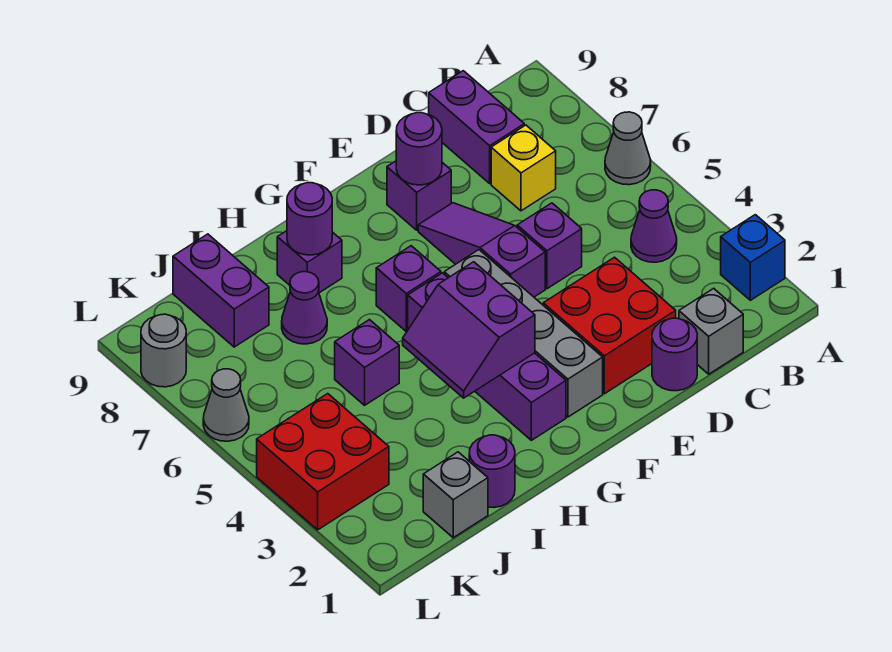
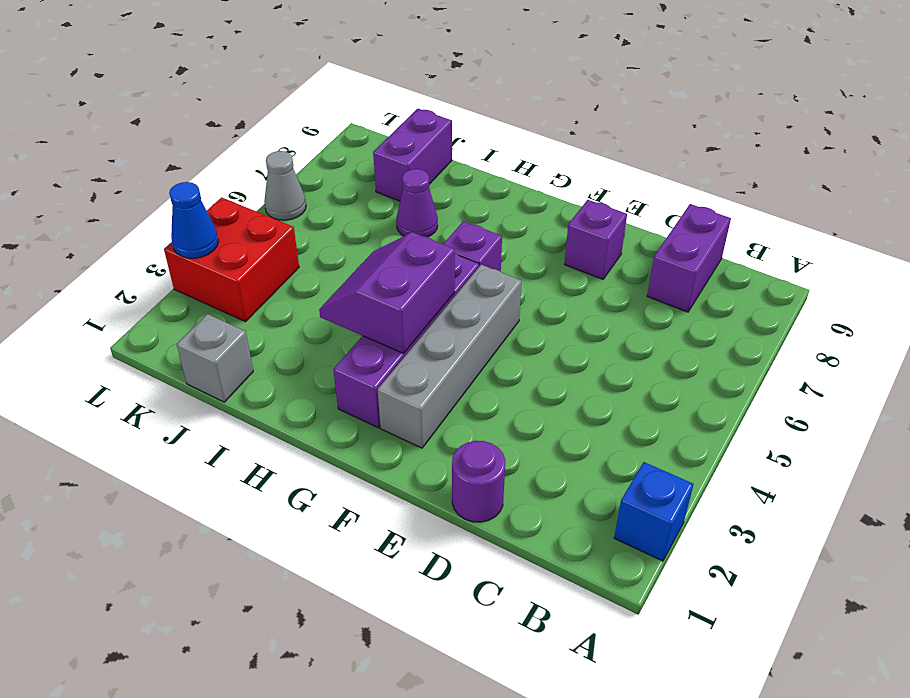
blue cone L3 level 2 -> none
none -> grey cone A6 level 1
none -> purple cone B4 level 1
none -> grey brick C1 level 1

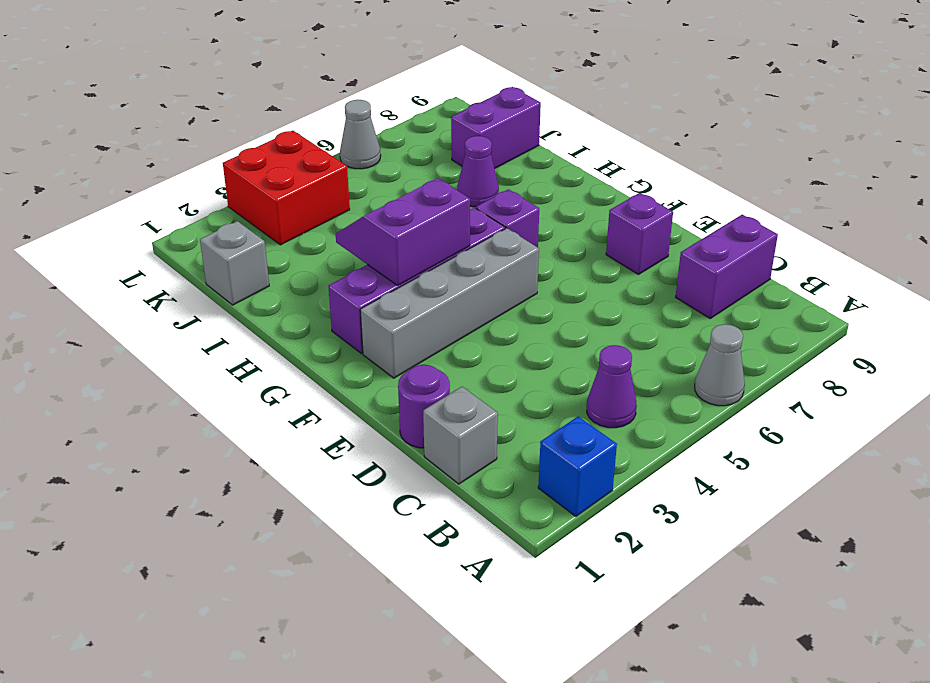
none -> yellow brick C7 level 1
none -> red brick D2:E3 level 1
none -> purple brick D5 level 1

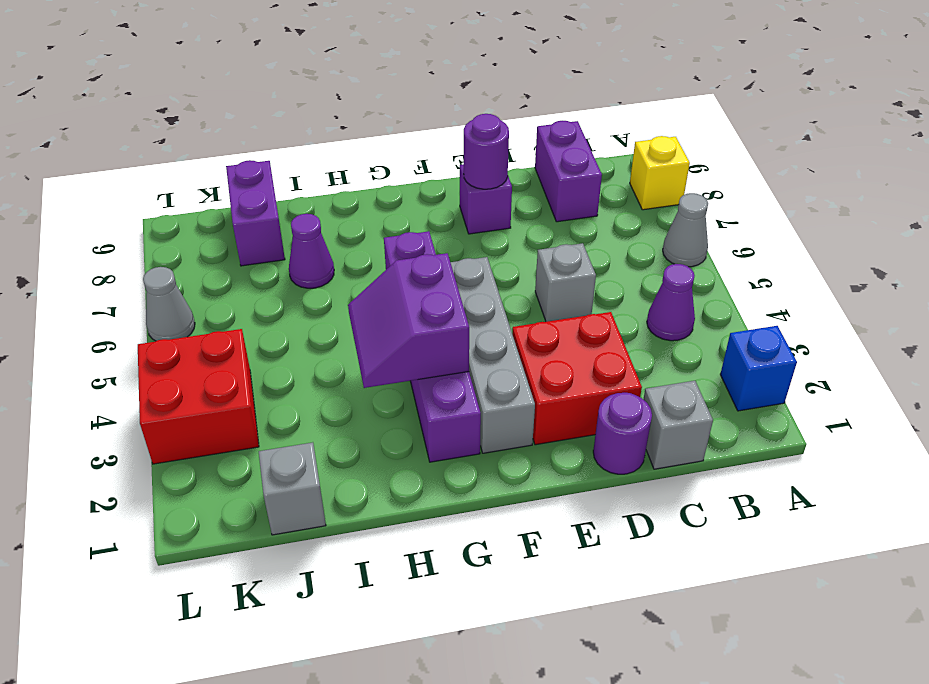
yellow brick A8 level 1 -> yellow brick C7 level 1
grey brick D5 level 1 -> purple brick D5 level 1
none -> purple slope E5:E7 level 1 top 5
none -> purple brick H8 level 1
none -> purple round brick I1 level 1

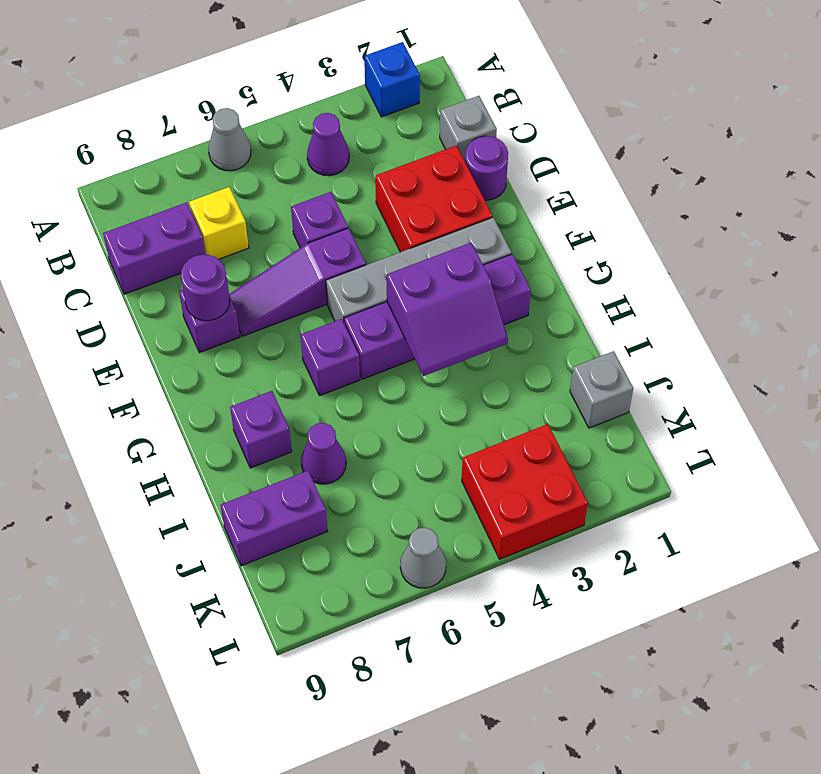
none -> purple round brick I1 level 1
none -> purple brick I5 level 1
none -> grey round brick L8 level 1

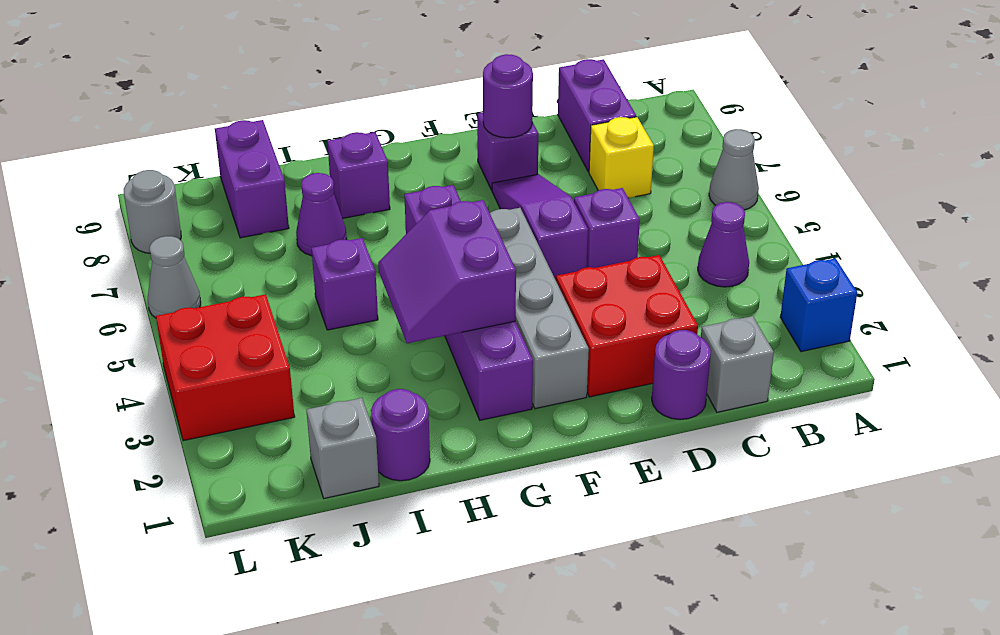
none -> purple round brick H8 level 2

